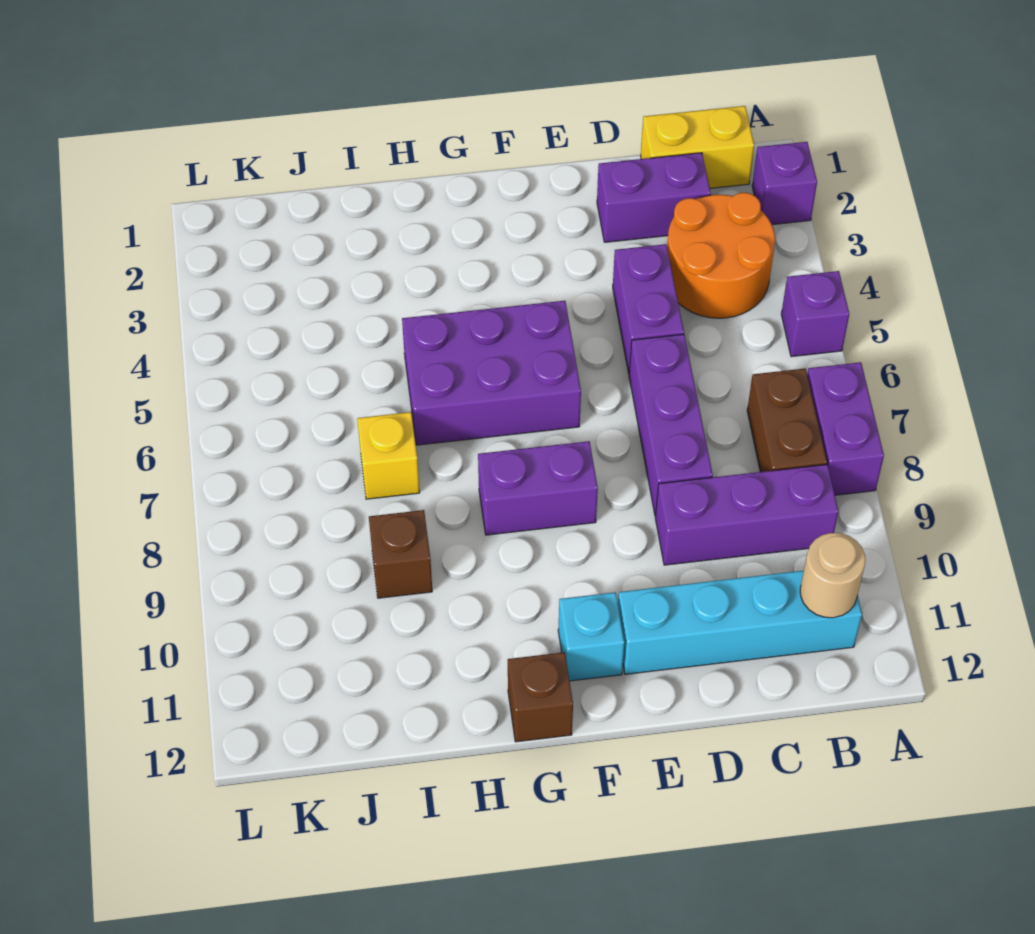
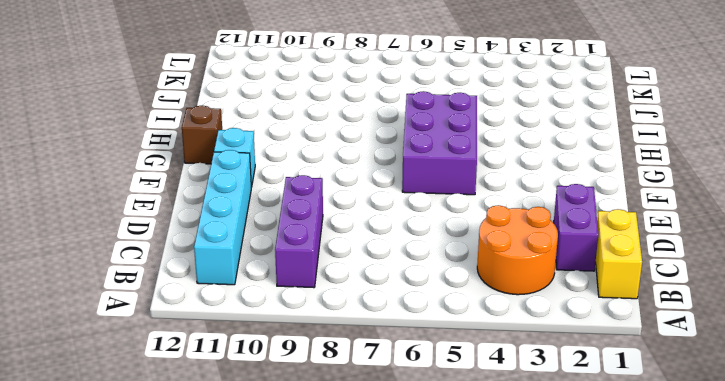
none -> purple brick A2 level 1
none -> purple brick A5 level 1
none -> purple brick A7:A8 level 1

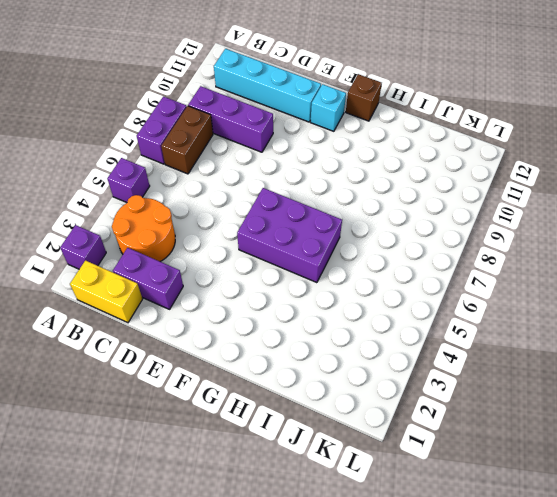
none -> purple brick D4:D5 level 1
none -> purple brick D6:D8 level 1
none -> purple brick F8:G8 level 1

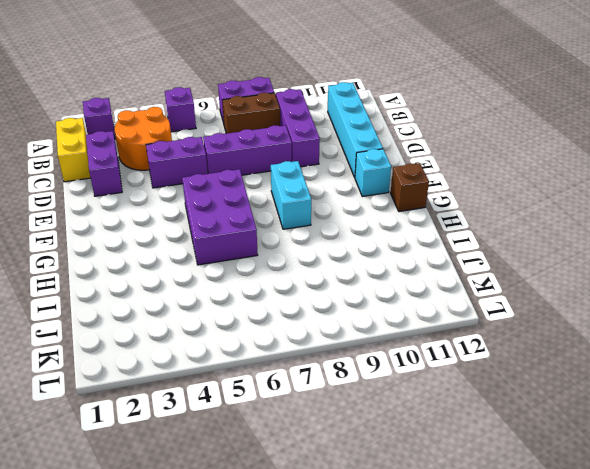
cyan brick F8:G8 level 1 -> purple brick F8:G8 level 1
none -> yellow brick I7 level 1
none -> brown brick I9 level 1
none -> tan round brick B11 level 2

